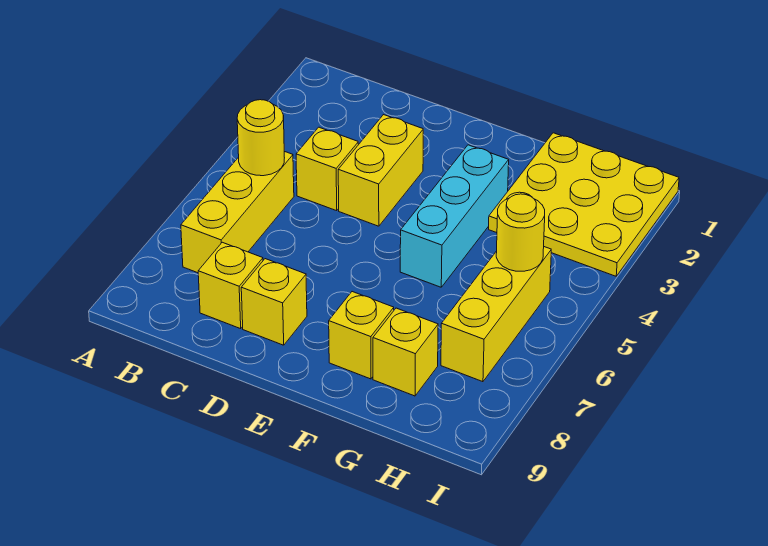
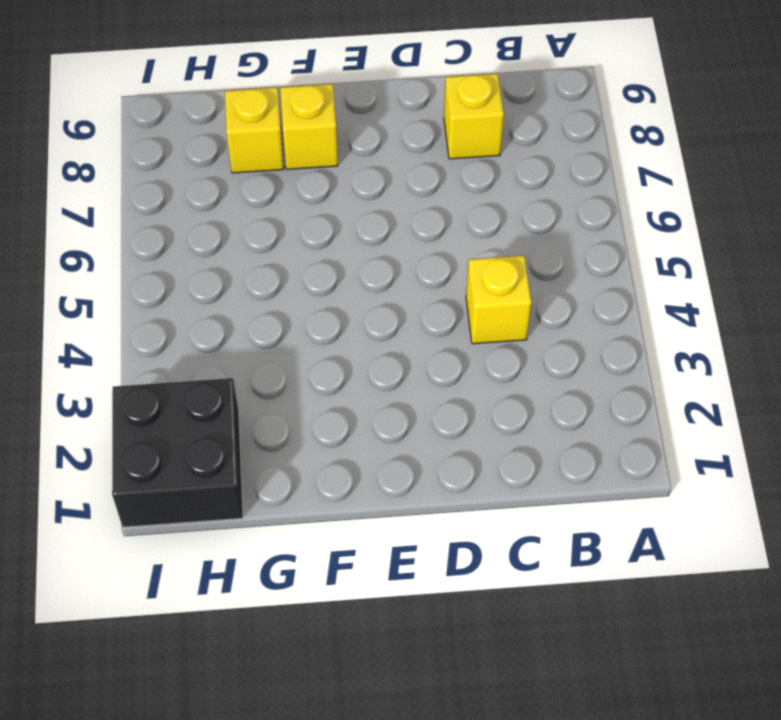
black brick H1:I2 level 1 -> yellow plate G1:I3 level 1
none -> yellow brick B5:B7 level 1
none -> yellow brick D3:D4 level 1
none -> yellow brick D8 level 1

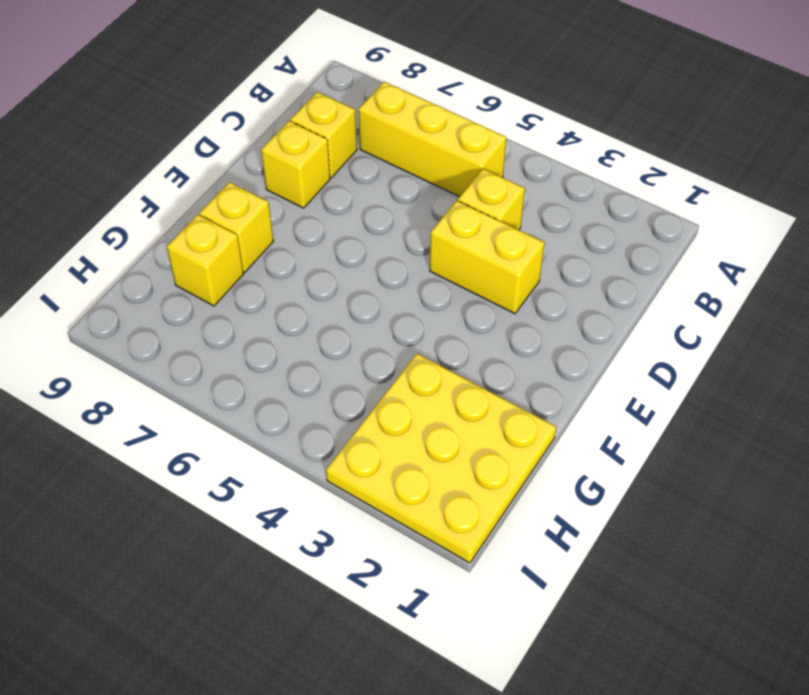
none -> cyan brick F3:F5 level 1
none -> yellow brick H5:H7 level 1
none -> yellow round brick B5 level 2

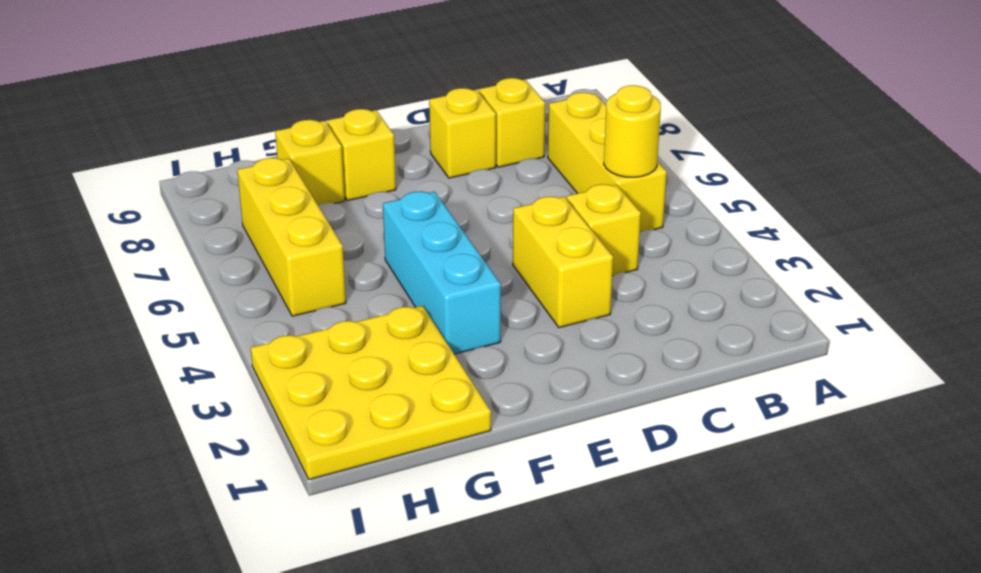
none -> yellow round brick H5 level 2

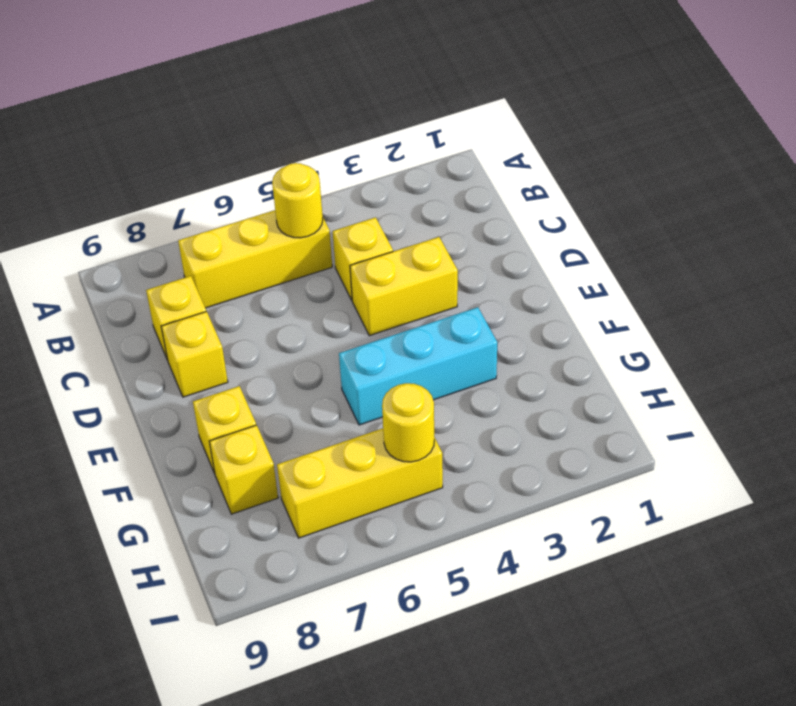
none -> yellow plate G1:I3 level 1

